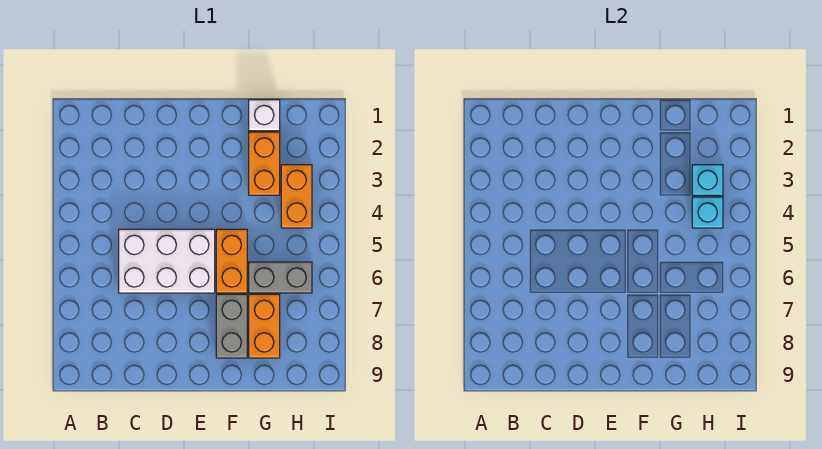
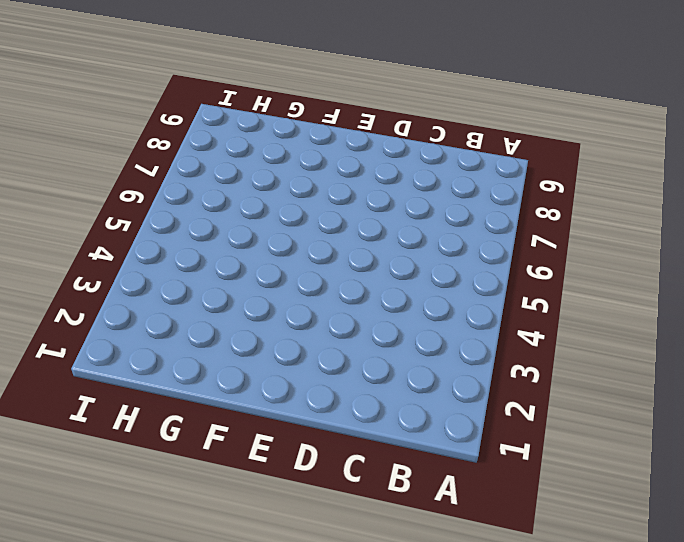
none -> white brick C5:E6 level 1
none -> orange brick F5:F6 level 1

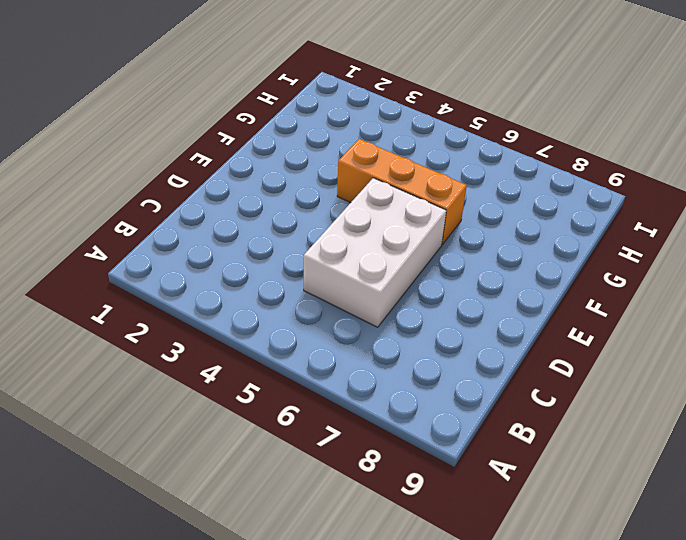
orange brick F4:F6 level 1 -> orange brick F5:F6 level 1
none -> grey brick F7:F8 level 1
none -> white brick G1 level 1

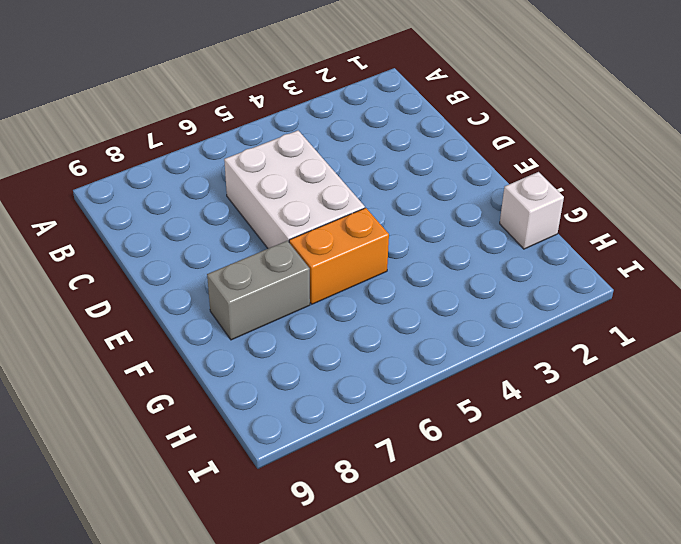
none -> orange brick G2:G3 level 1
none -> grey brick G6:H6 level 1

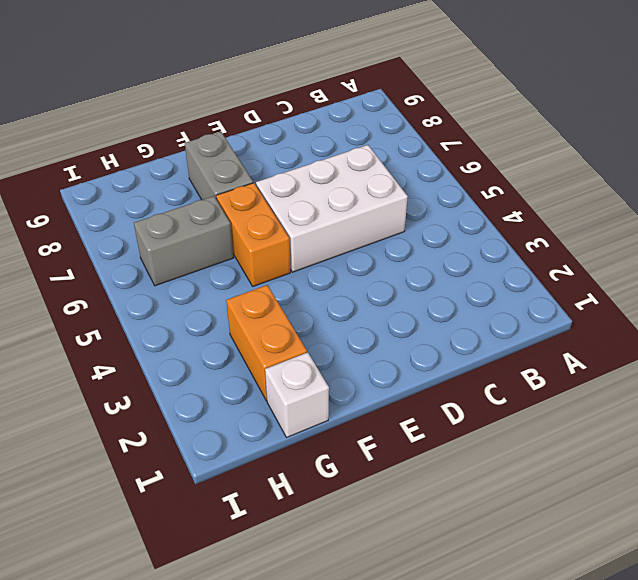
none -> orange brick G7:G8 level 1
none -> orange brick H3:H4 level 1

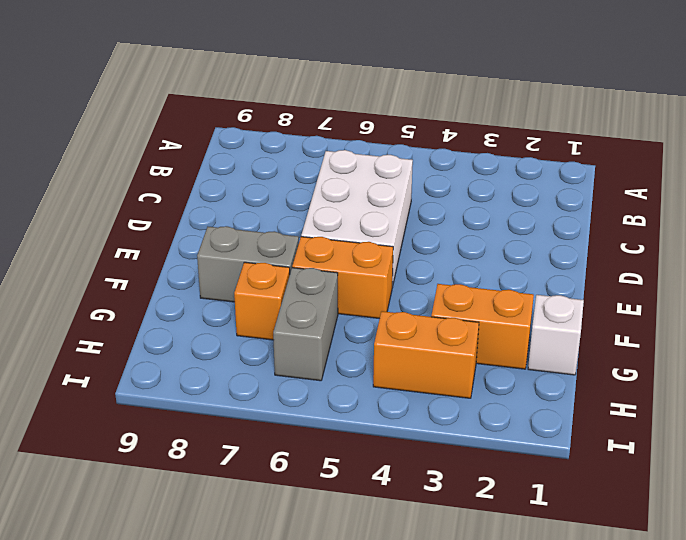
orange brick G7 level 1 -> orange brick G7:G8 level 1
none -> cyan brick H3 level 2
none -> cyan brick H4 level 2

